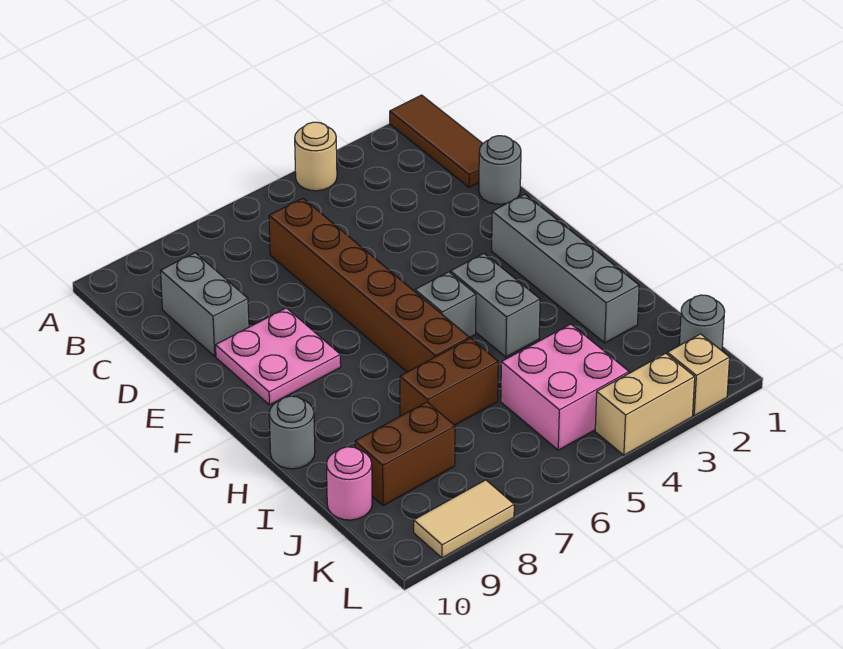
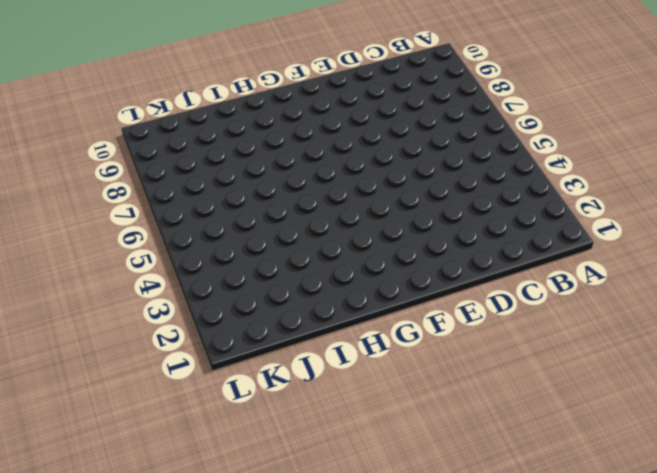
none -> brown tile A1:C1 level 1
none -> tan round brick A4 level 1
none -> brown brick C6:H6 level 1

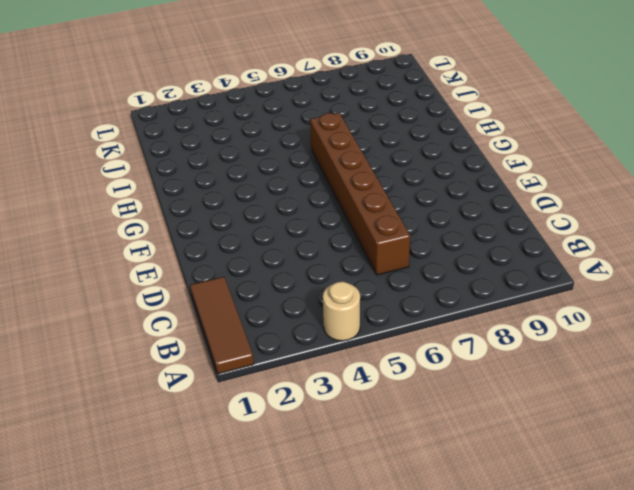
none -> grey brick C9:D9 level 1
none -> grey round brick D1 level 1
none -> pink plate E8:F9 level 1

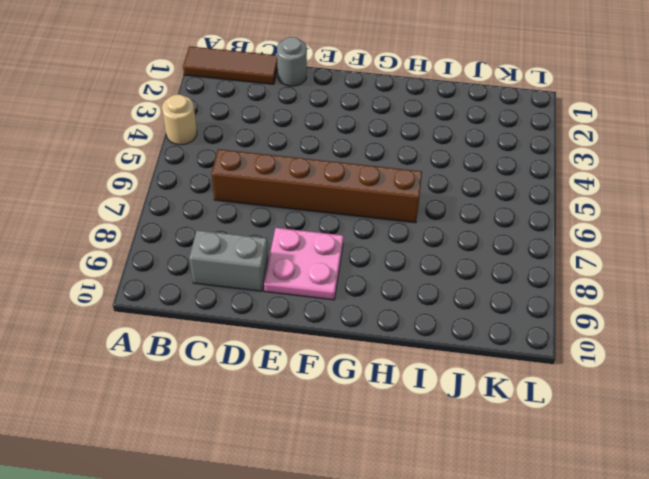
none -> grey brick F2:I2 level 1
none -> grey brick G4:H4 level 1
none -> grey brick G5 level 1

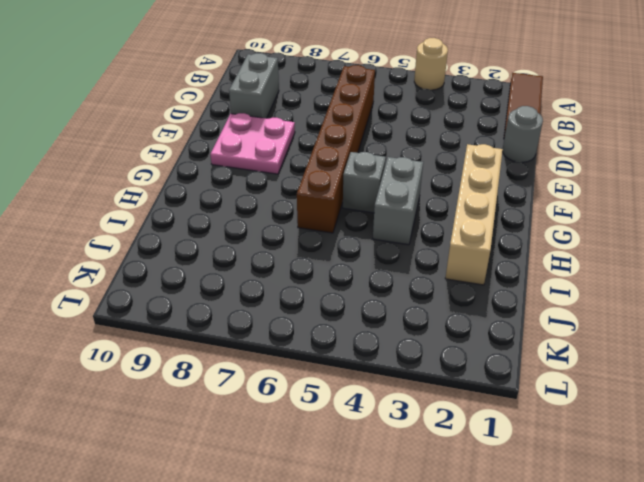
tan brick F2:I2 level 1 -> grey brick F2:I2 level 1
none -> grey round brick H10 level 1
none -> brown brick I6:I7 level 1
none -> pink brick J4:K5 level 1

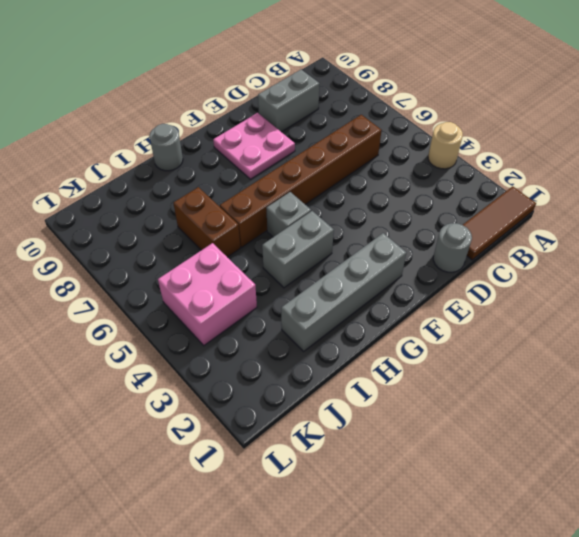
none -> brown brick J8:J9 level 1
none -> pink round brick J10 level 1
none -> grey round brick K1 level 1

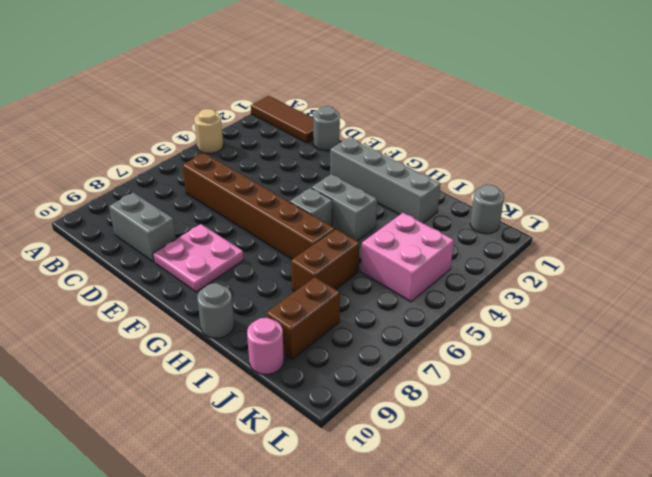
none -> tan brick L2 level 1
none -> tan brick L3:L4 level 1
none -> tan tile L8:L9 level 1

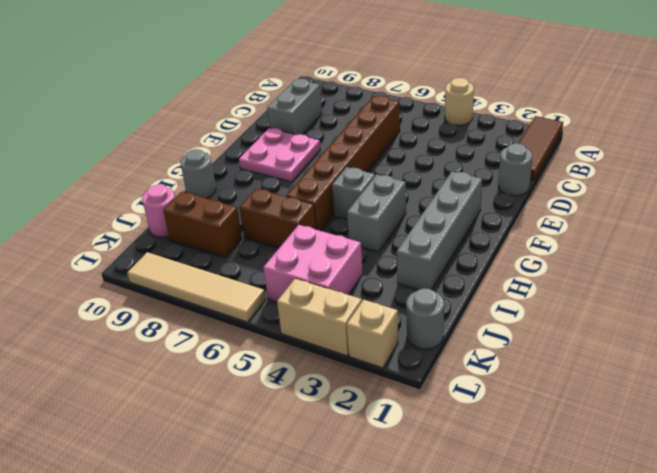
tan tile L6:L9 level 1 -> tan tile L8:L9 level 1

